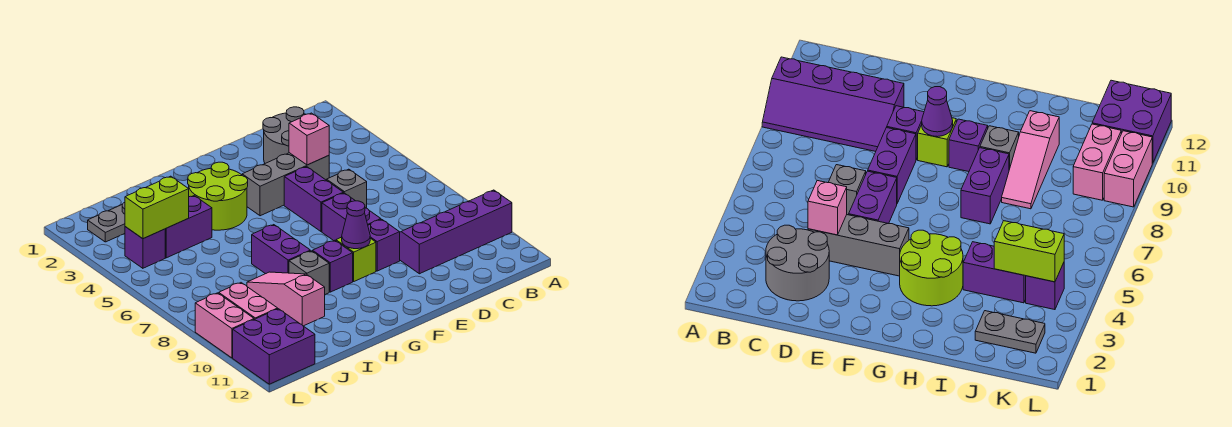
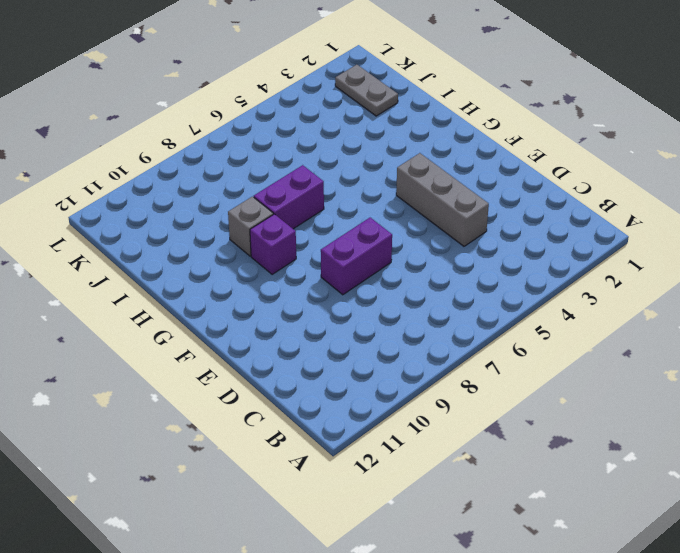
none -> purple slope A9:D10 level 1 top 10
none -> grey round brick C2:D3 level 1
none -> grey brick D6 level 1

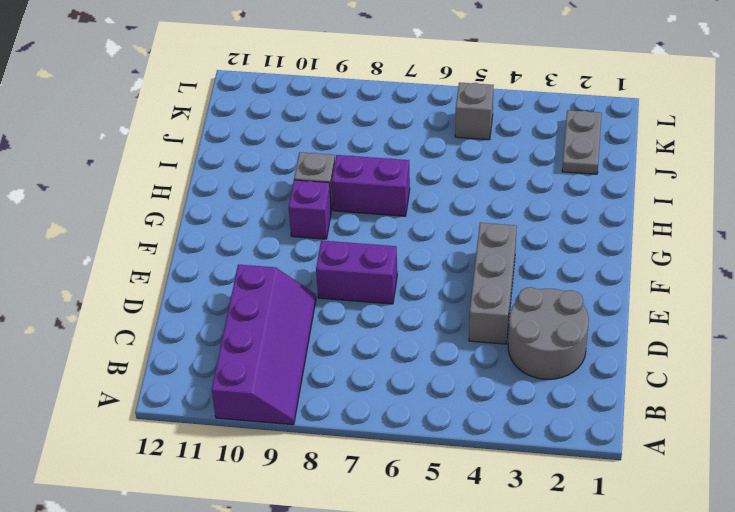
grey brick K5 level 1 -> grey brick D6 level 1
none -> purple brick E5:E6 level 1
none -> purple brick E9 level 1
none -> lime brick F9 level 1

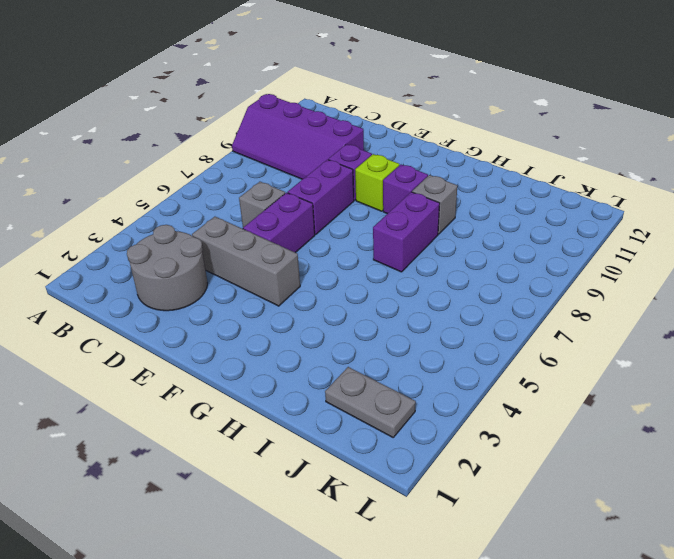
none -> lime round brick G3:H4 level 1
none -> purple brick I4:J4 level 1
none -> pink slope I8:I10 level 1 top 10

